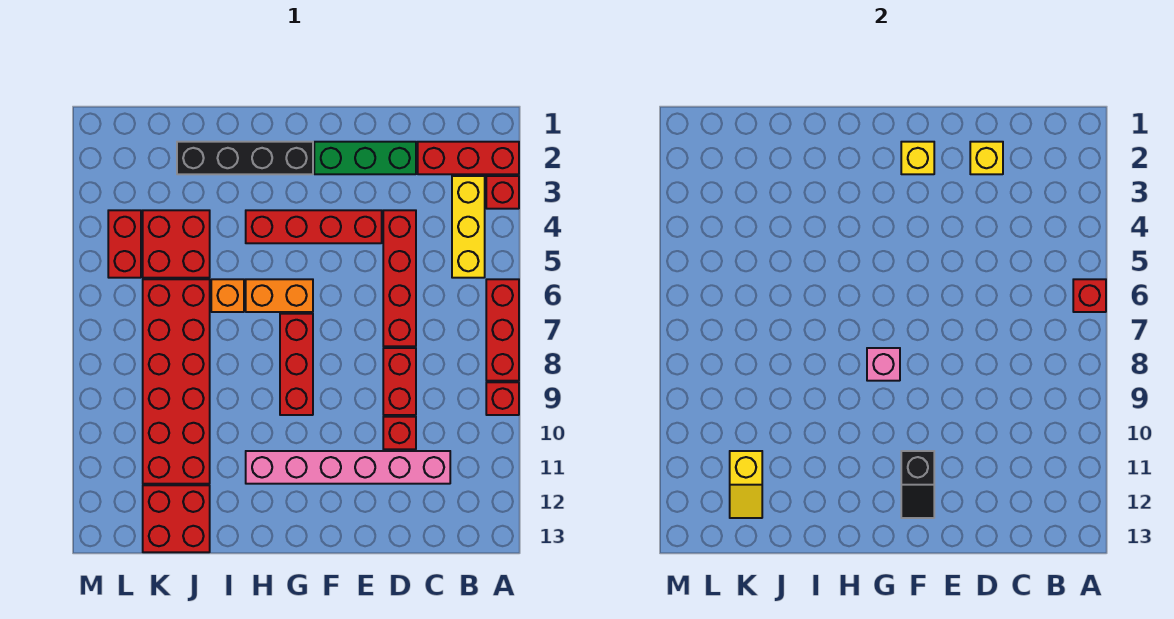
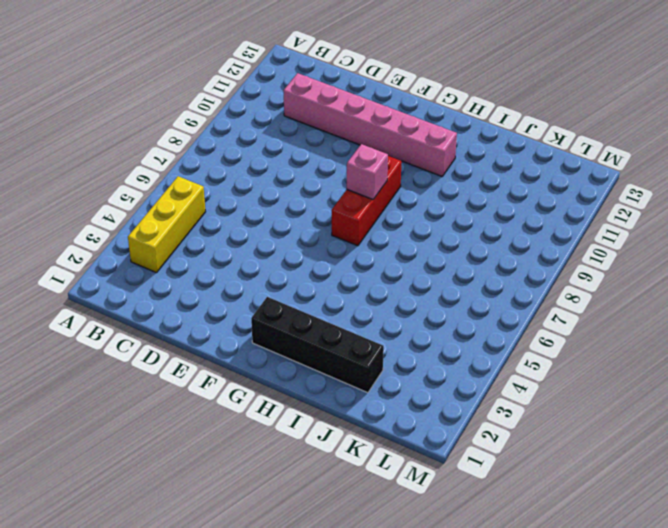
none -> red brick A2:C2 level 1
none -> red brick A3 level 1
none -> red brick A6:A8 level 1

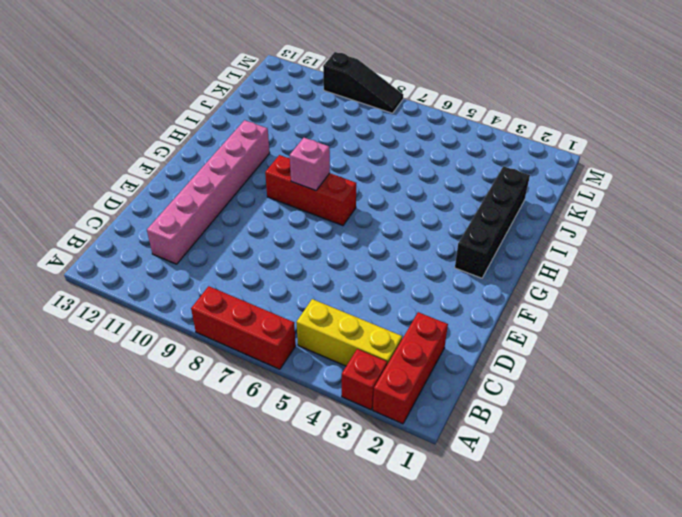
black slope M8:M10 level 1 top 10 -> none
none -> red brick A9 level 1
none -> green brick D2:F2 level 1
none -> red brick D4:D7 level 1

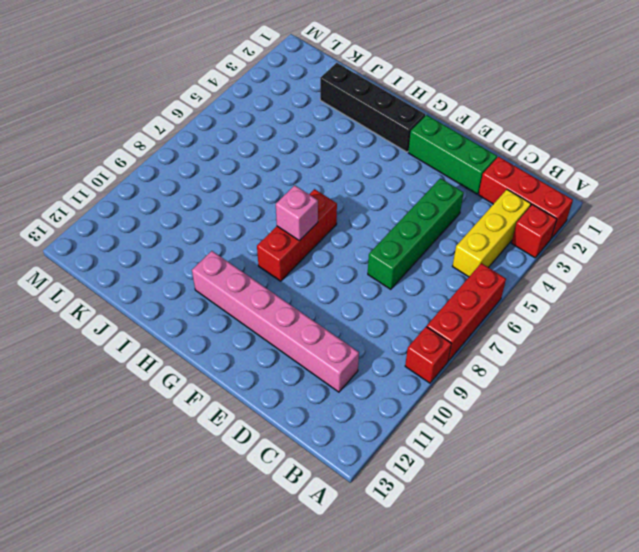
green brick D4:D7 level 1 -> red brick D4:D7 level 1
none -> red brick D8:D9 level 1
none -> red brick D10 level 1
none -> red brick E4:H4 level 1

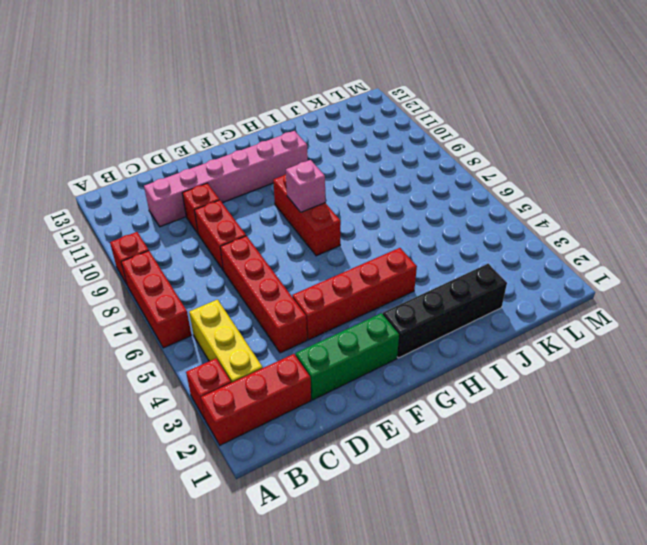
none -> orange brick G6:H6 level 1
none -> orange brick I6 level 1
none -> red brick J4:K5 level 1

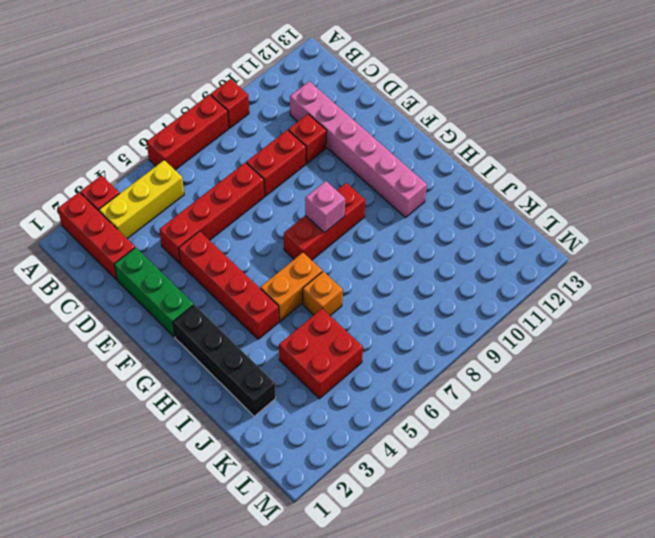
orange brick H5:H6 level 1 -> orange brick G6:H6 level 1
none -> red brick J6:K11 level 1
none -> red brick J12:K13 level 1
none -> red brick L4:L5 level 1

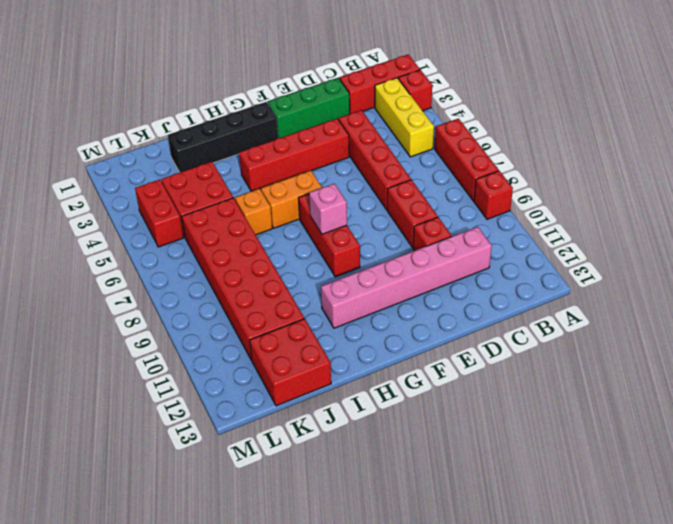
none -> red brick A6 level 2
none -> yellow brick D2 level 2
none -> yellow brick F2 level 2

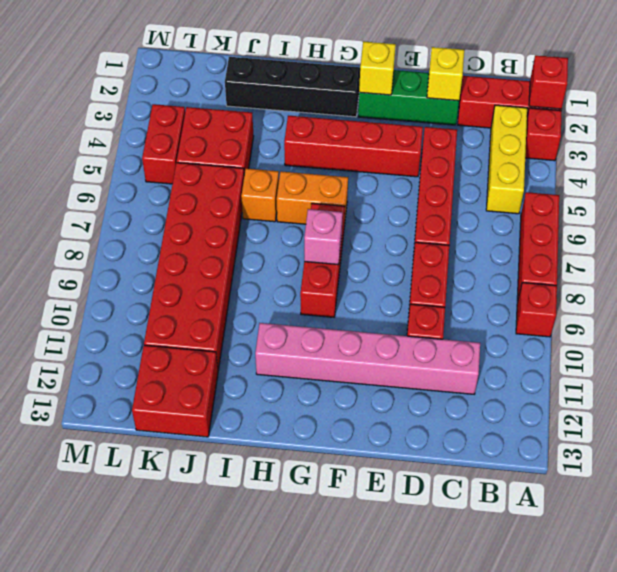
red brick A2 level 2 -> red brick A6 level 2
none -> black slope F11:F12 level 2 top 11
none -> yellow slope K11:K12 level 2 top 11

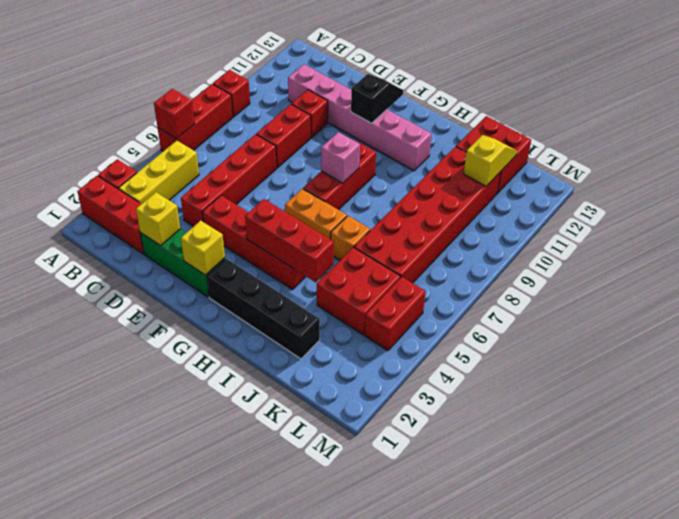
red brick G4:I4 level 2 -> none

